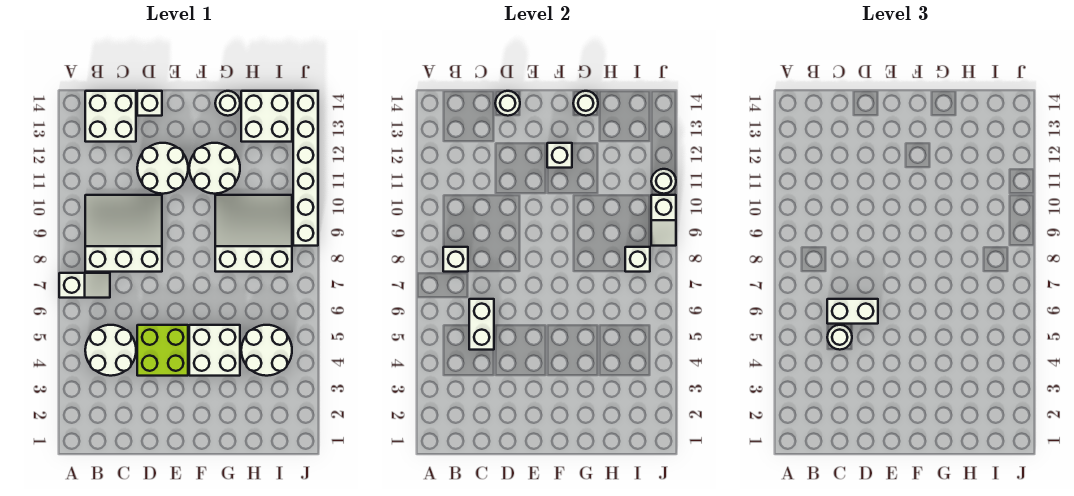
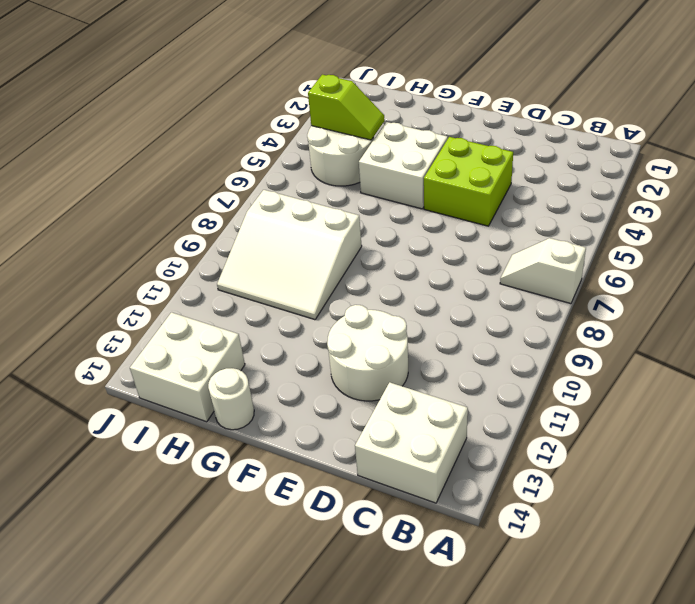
lime slope H4:I4 level 2 top I -> none
none -> white round brick B4:C5 level 1
none -> white slope B8:D10 level 1 top 8
none -> white brick D14 level 1

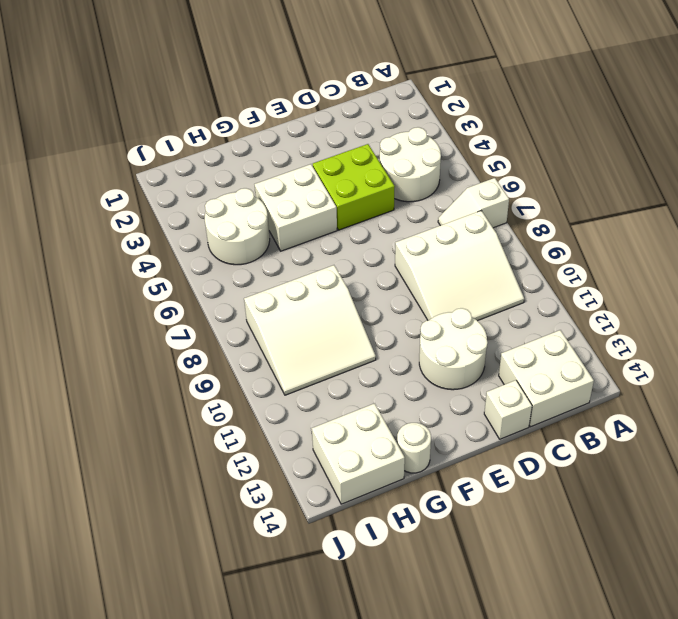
none -> white round brick F11:G12 level 1
none -> white brick J9:J14 level 1
none -> white brick B8 level 2

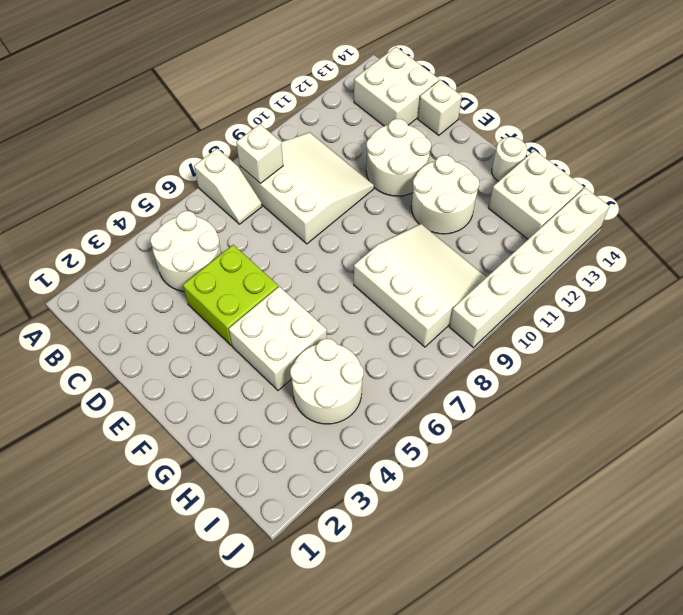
none -> white brick C5:C6 level 2
none -> white round brick D14 level 2
none -> white brick F12 level 2

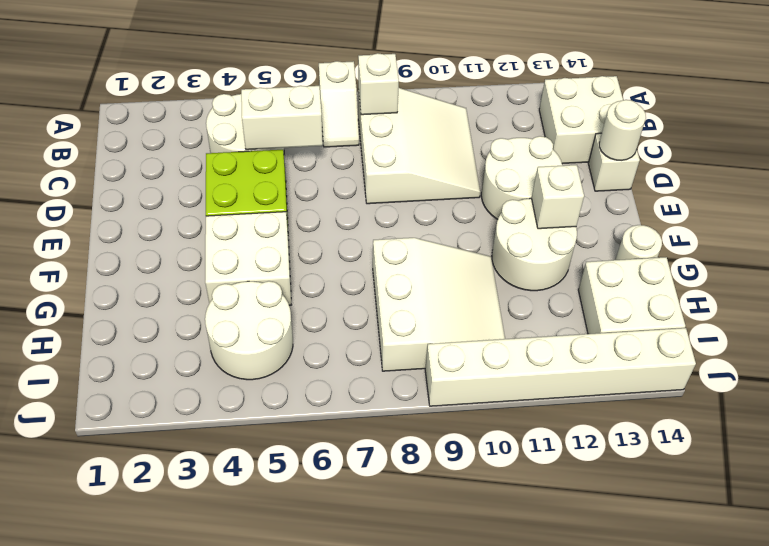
none -> white round brick G14 level 2
none -> white brick I8 level 2
none -> white slope J9:J10 level 2 top 10

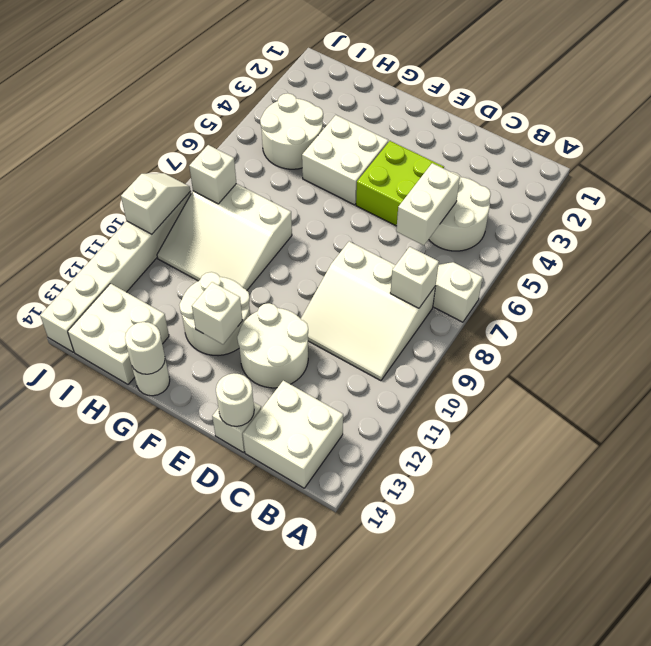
none -> white round brick J11 level 2
none -> white round brick C5 level 3
none -> white brick C6:D6 level 3

